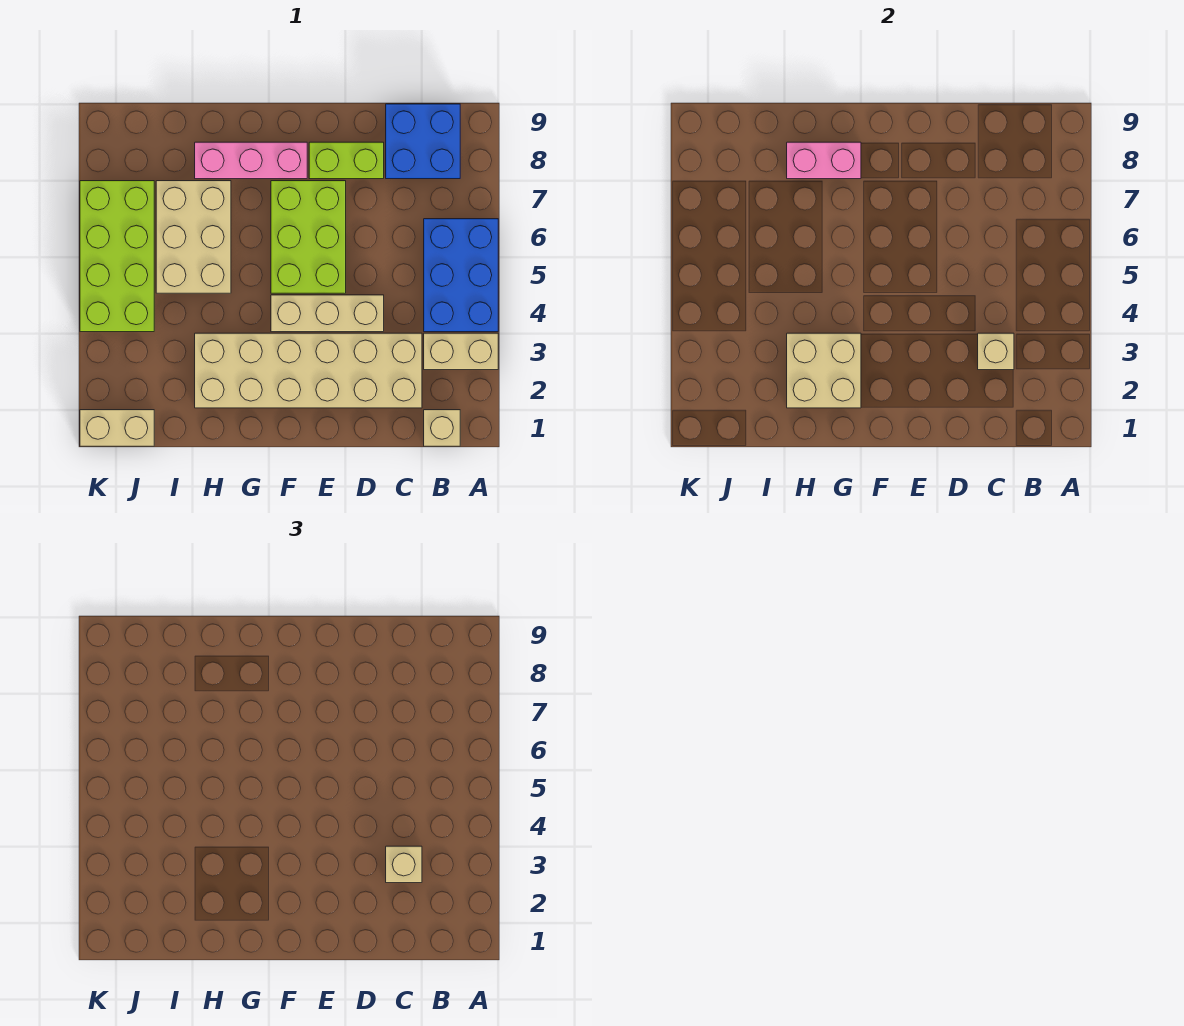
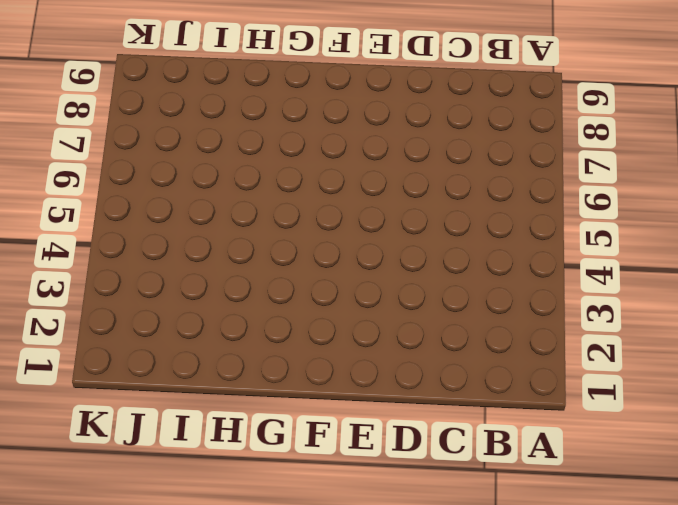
none -> tan brick A3:B3 level 1
none -> blue brick A4:B6 level 1
none -> tan brick B1 level 1

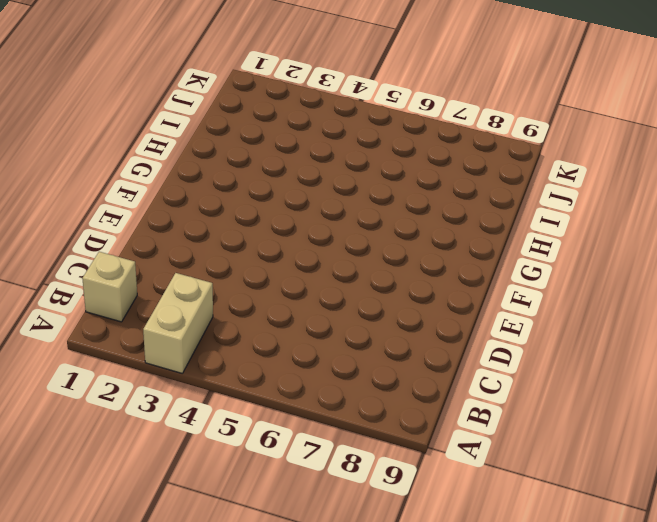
none -> blue brick A4:B6 level 1
none -> blue brick B8:C9 level 1
none -> tan brick C2:H3 level 1

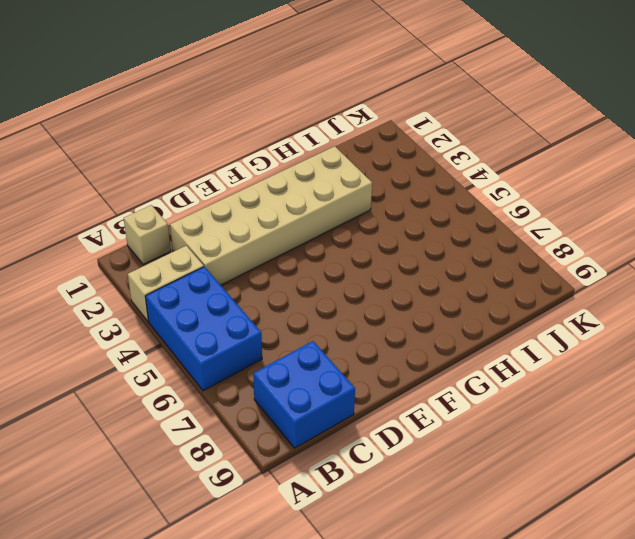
none -> tan brick D4:F4 level 1
none -> lime brick D8:E8 level 1
none -> lime brick E5:F7 level 1

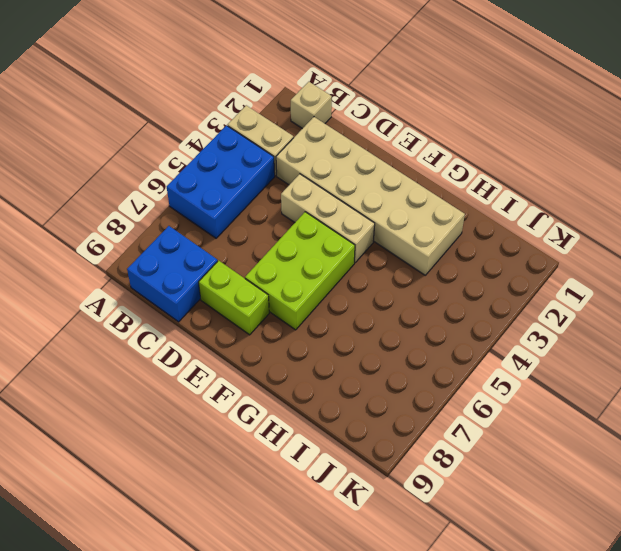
none -> pink brick F8:H8 level 1
none -> tan brick H5:I7 level 1
none -> tan brick J1:K1 level 1

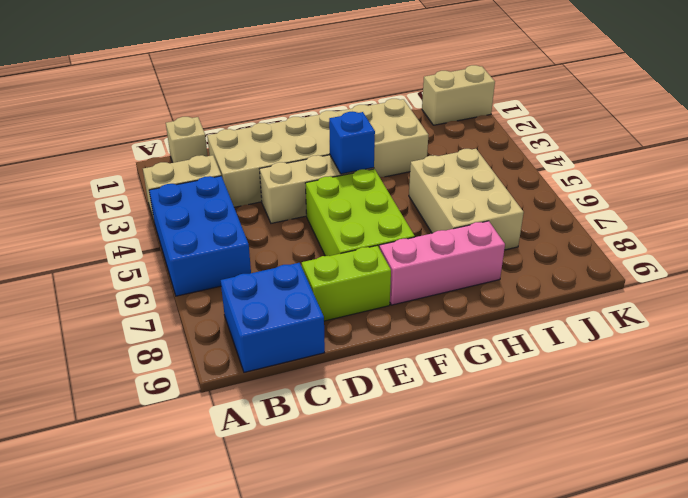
blue brick F4 level 2 -> none
none -> lime brick J4:K7 level 1
none -> tan brick C3 level 2
none -> tan brick G2:H3 level 2

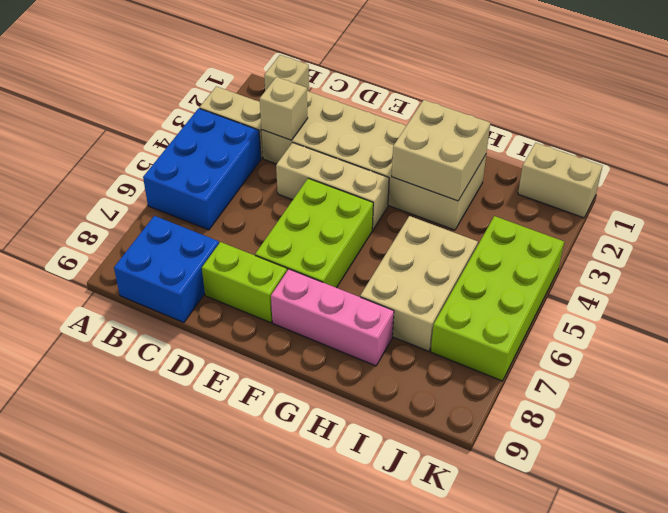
none -> pink brick G8:H8 level 2
none -> tan brick C3 level 3

